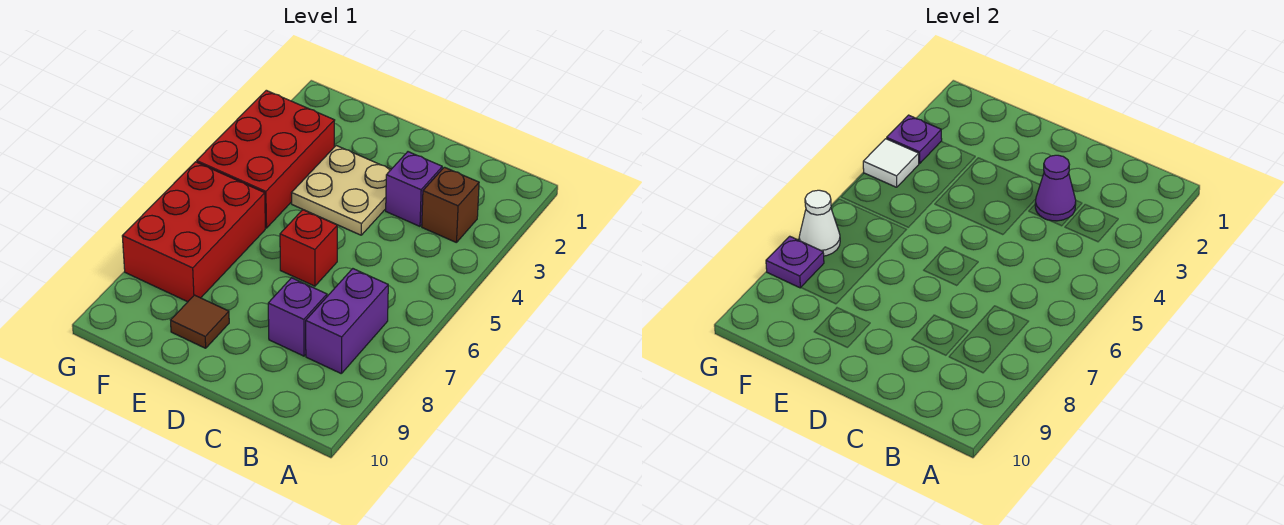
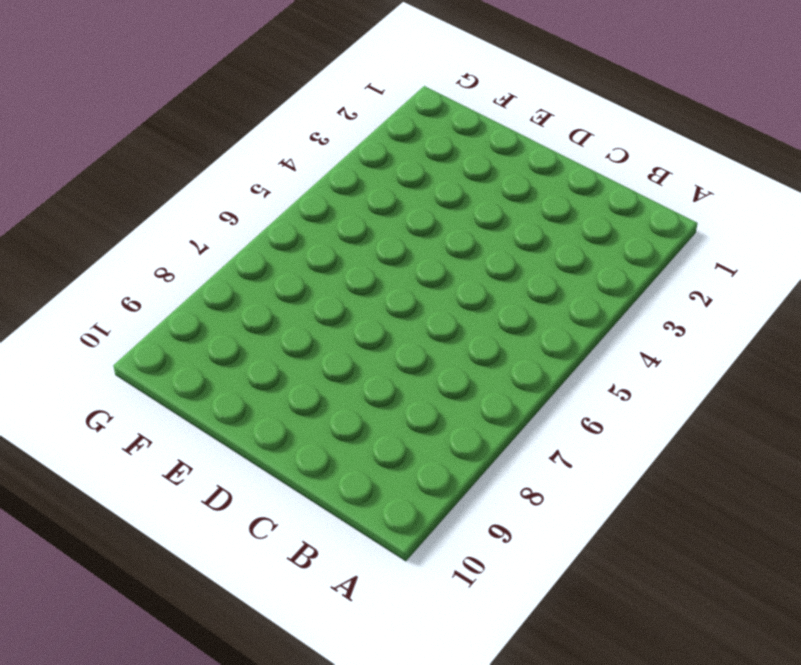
none -> brown brick B3 level 1
none -> purple brick B7:B8 level 1
none -> purple brick C3 level 1

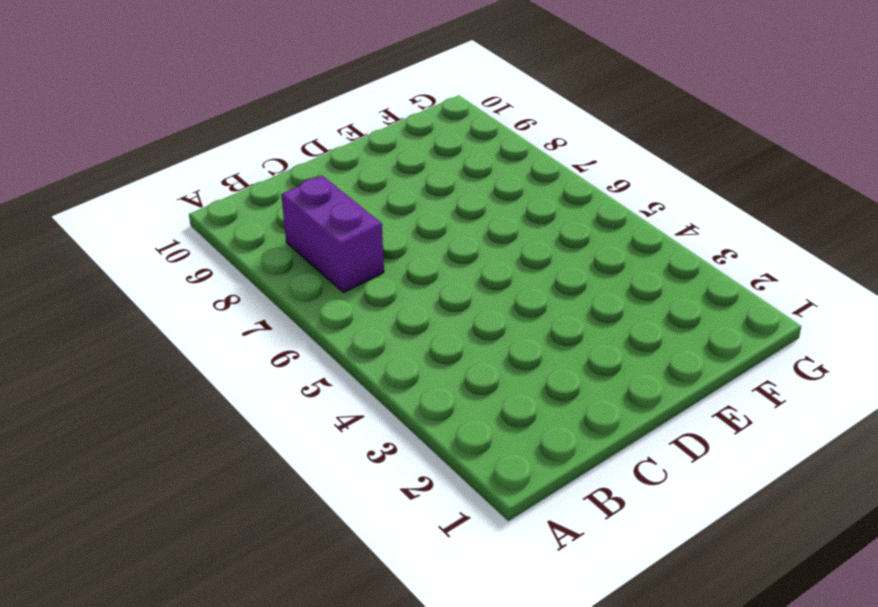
none -> brown brick B3 level 1
none -> purple brick C3 level 1
none -> purple brick C8 level 1

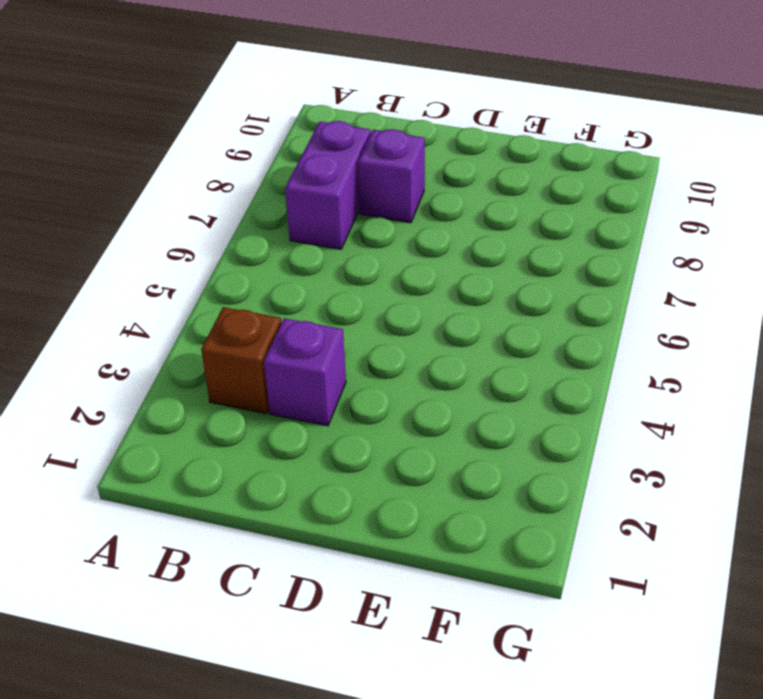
none -> tan plate D3:E4 level 1
none -> red brick D6 level 1
none -> brown tile E9 level 1

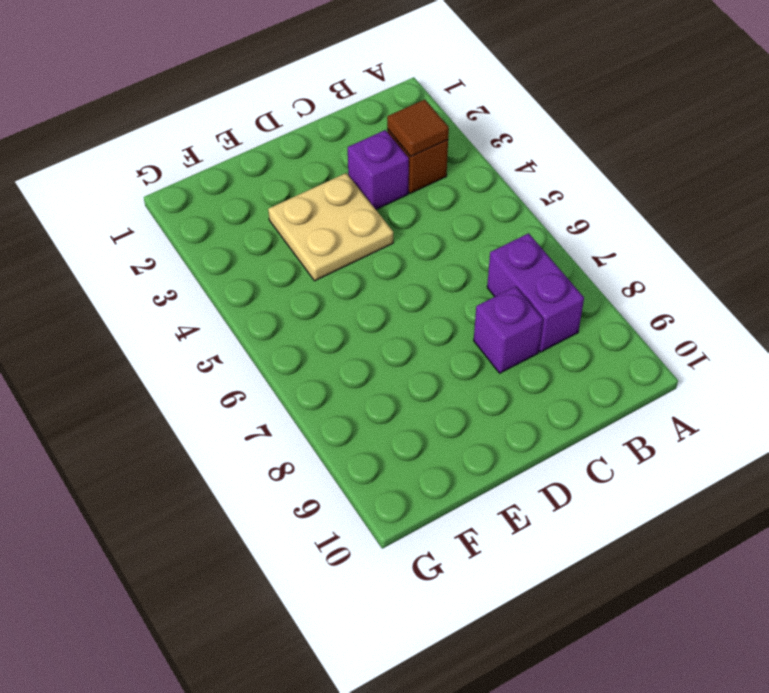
brown tile B3 level 2 -> brown tile E9 level 1
none -> red brick D6 level 1
none -> red brick F3:G5 level 1
none -> red brick F6:G8 level 1

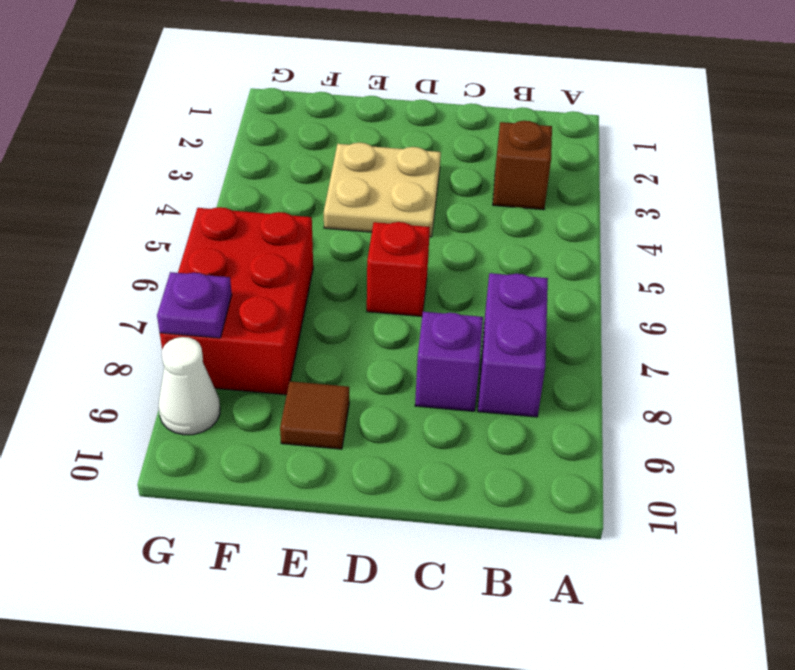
white cone G9 level 1 -> white cone G7 level 2
none -> purple brick C3 level 1
none -> red brick F3:G5 level 1
none -> purple cone C3 level 2

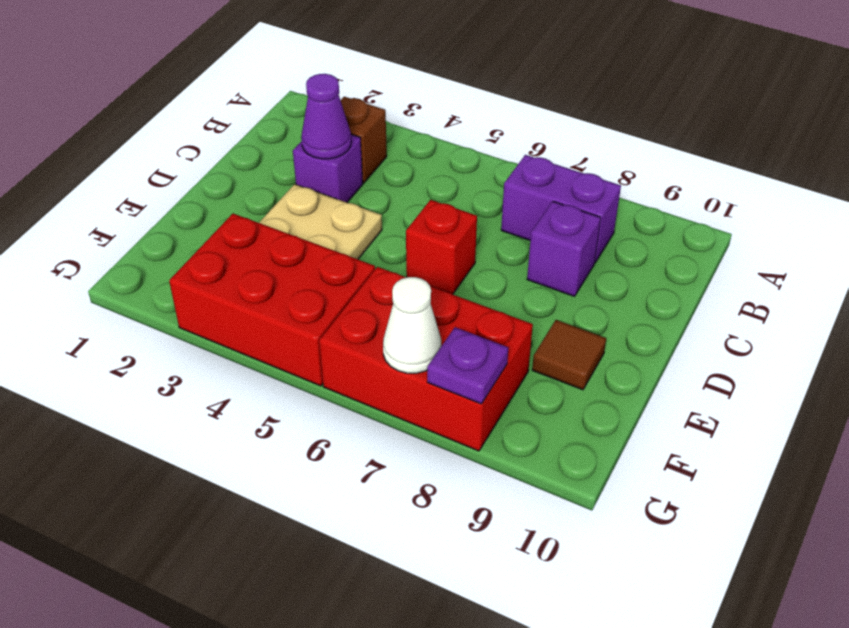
none -> purple plate G3 level 2
none -> white tile G4 level 2

